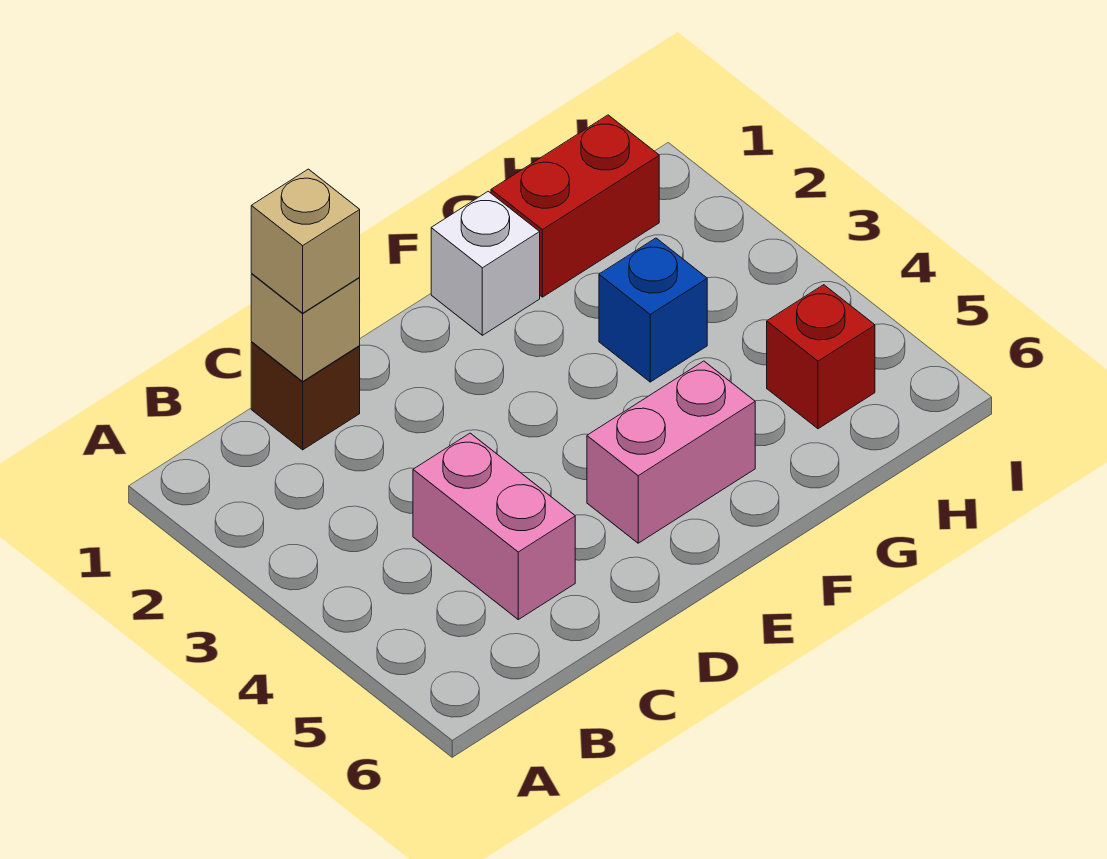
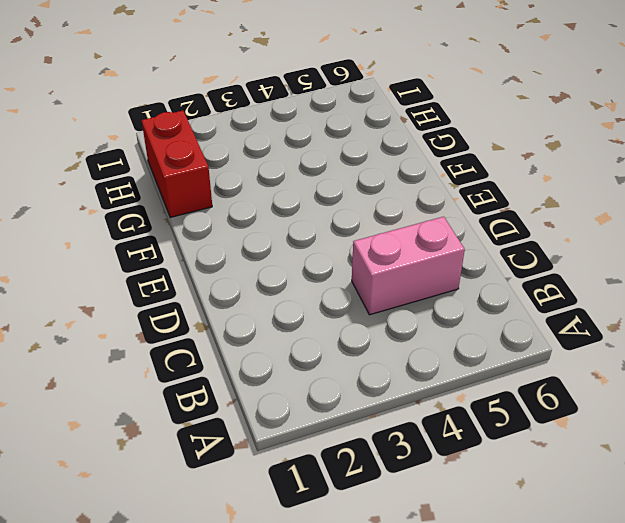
none -> brown brick C1 level 1
none -> pink brick E5:F5 level 1

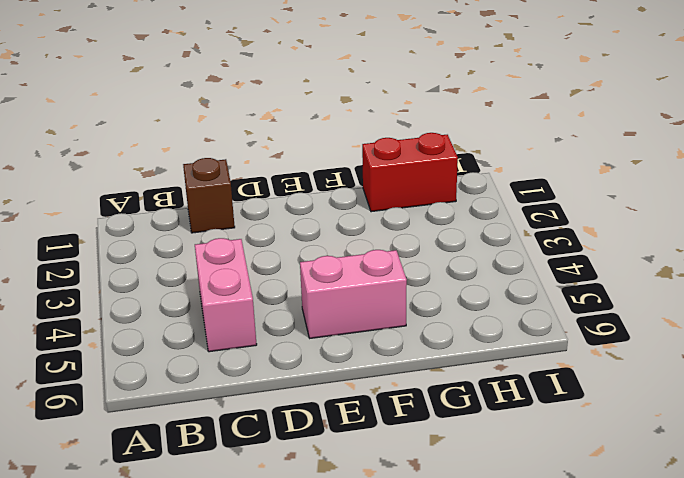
none -> white brick F1 level 1
none -> blue brick G3 level 1

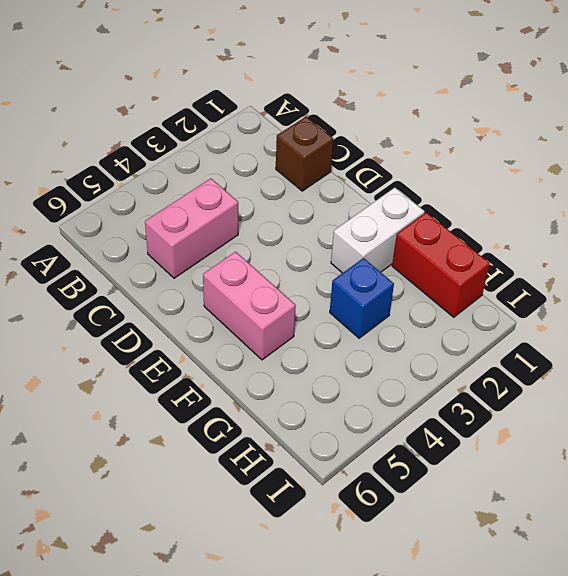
white brick F1:F2 level 1 -> white brick F1 level 1
none -> red brick H5 level 1
none -> tan brick C1 level 2

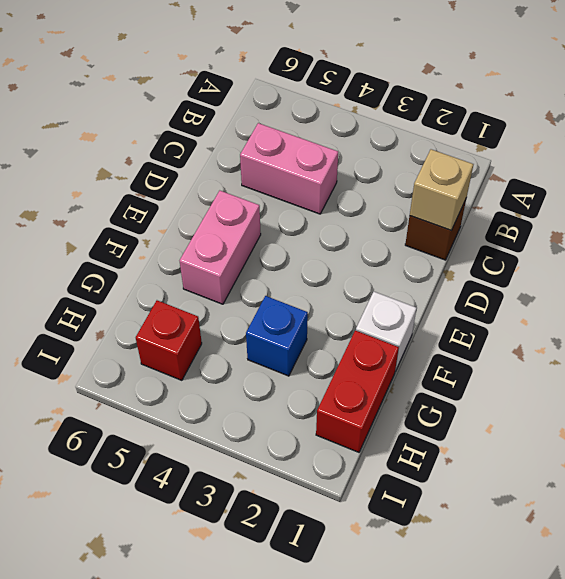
none -> tan brick C1 level 3

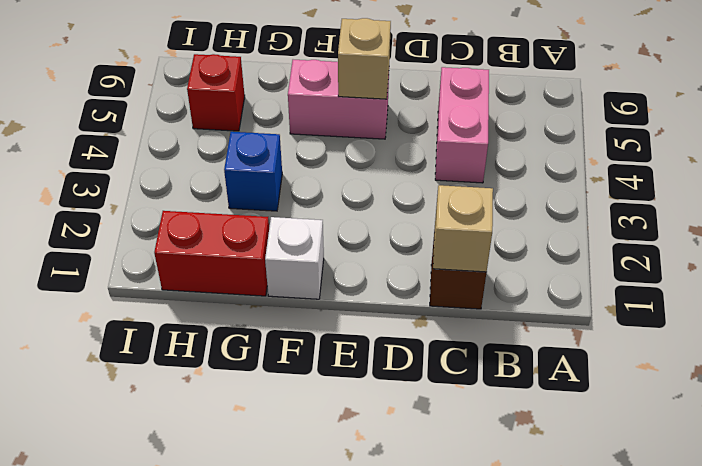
tan brick E5 level 2 -> tan brick C1 level 3

